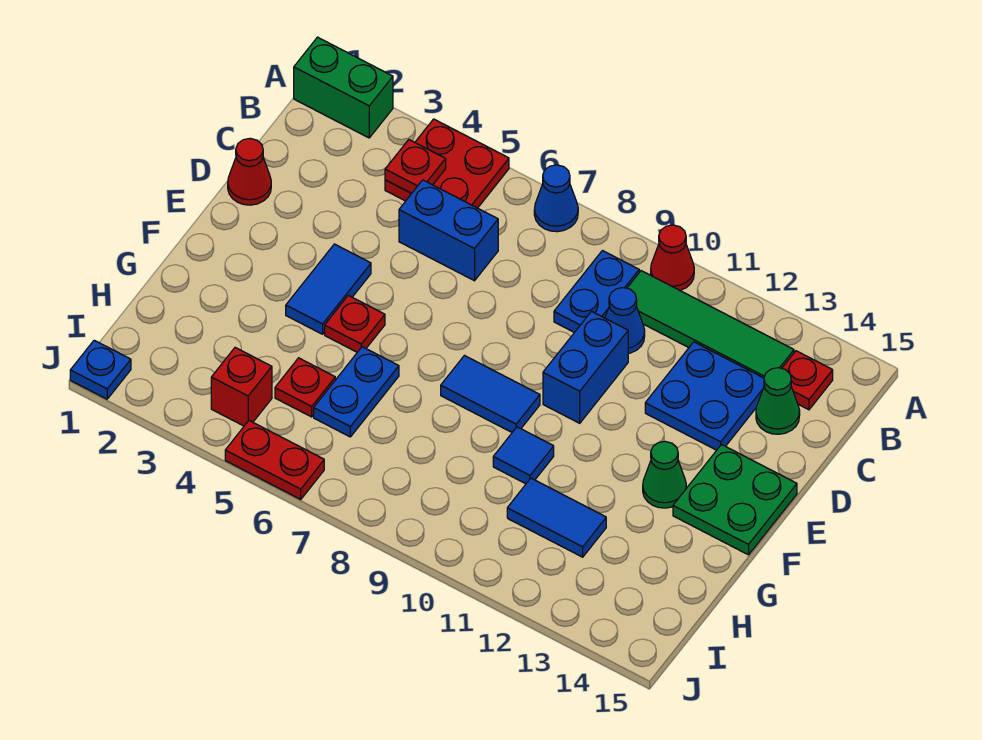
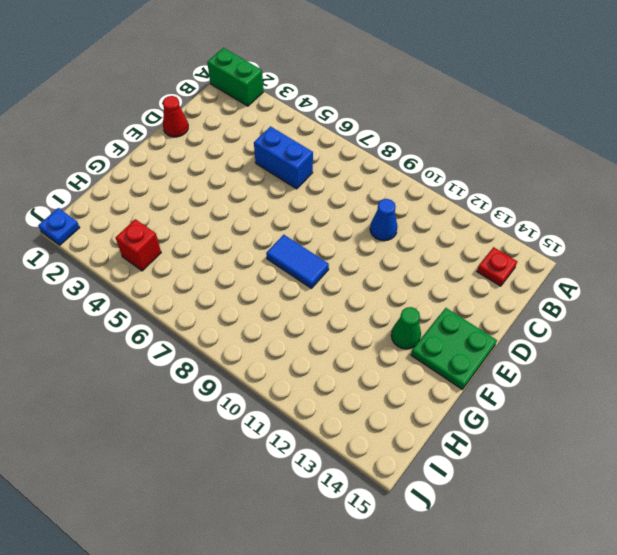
none -> red plate A4:B5 level 1
none -> blue cone A7 level 1
none -> red cone A10 level 1

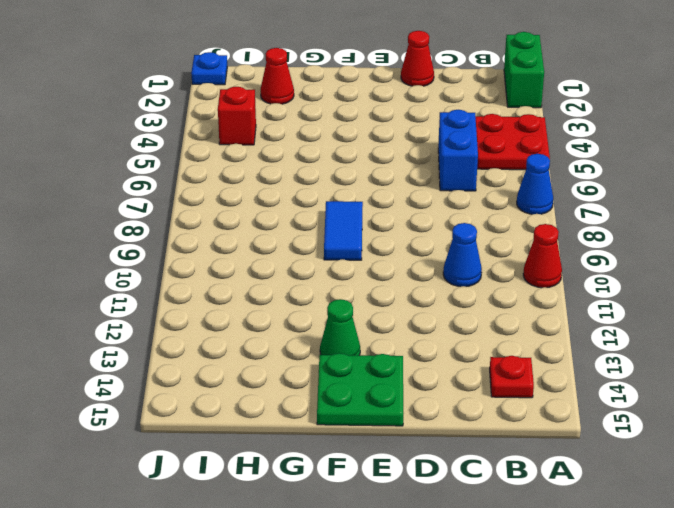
red cone H2 level 1 -> none
none -> blue plate B9:C9 level 1
none -> green tile B10:B13 level 1
none -> blue plate C12:D13 level 1

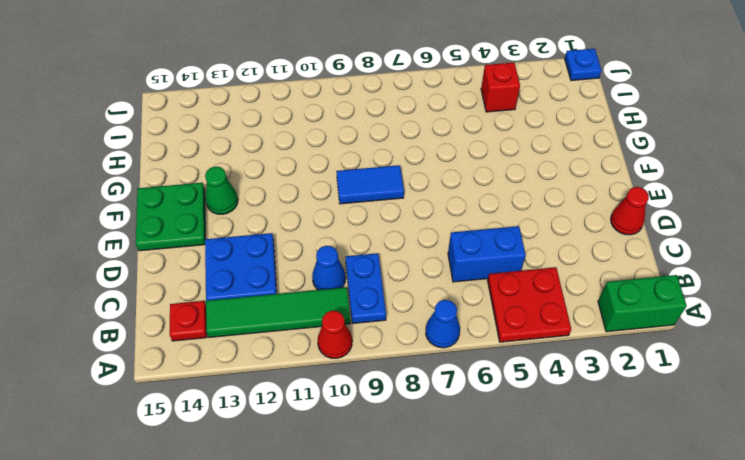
none -> green cone C14 level 1
none -> blue brick D10:E10 level 1
none -> blue tile E4:F4 level 1

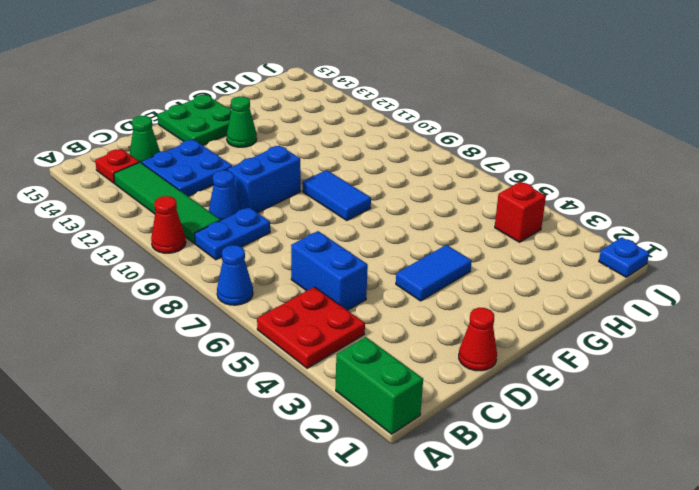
none -> red plate F5 level 1
none -> blue plate G6:H6 level 1
none -> blue tile G10 level 1

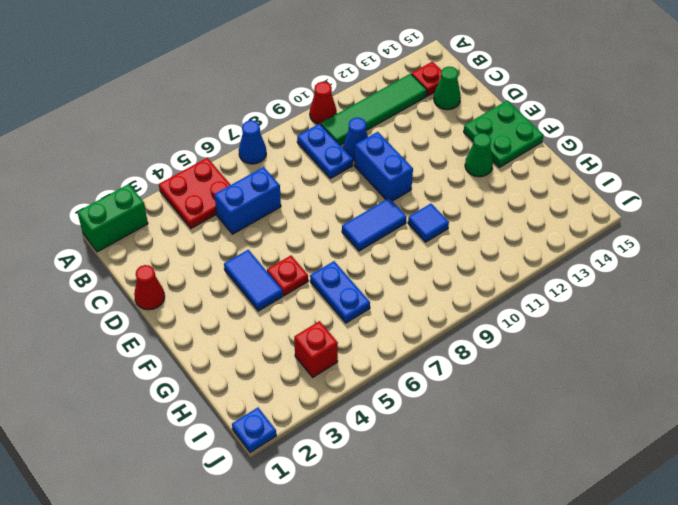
none -> blue plate C12:D13 level 1
none -> red plate H5 level 1
none -> blue tile H11:H12 level 1

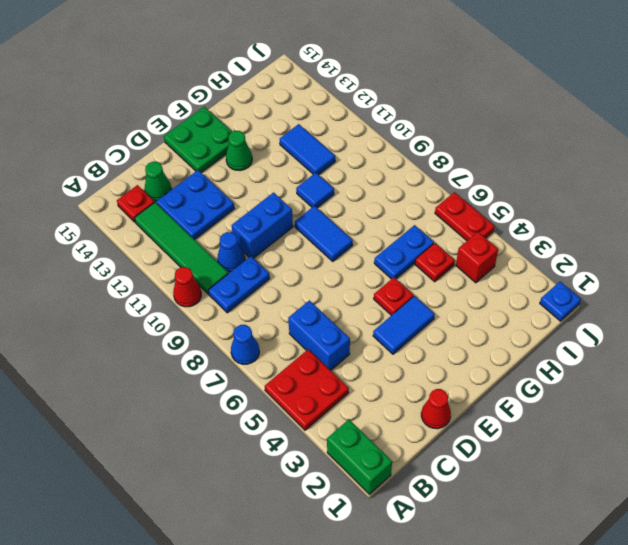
none -> red plate B4 level 2

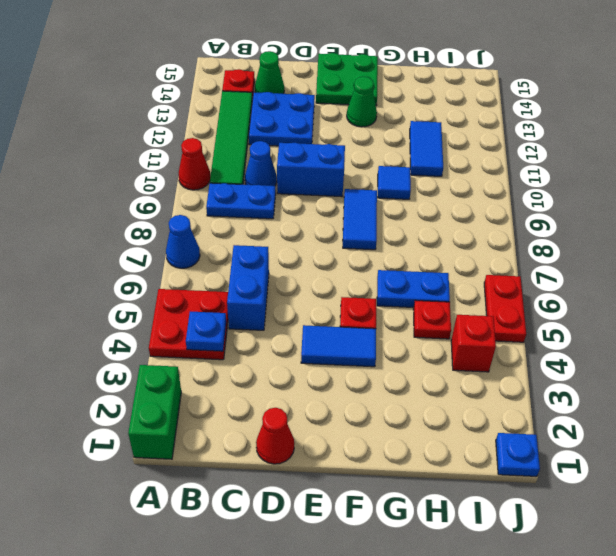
blue plate B4 level 2 -> red plate B4 level 2

